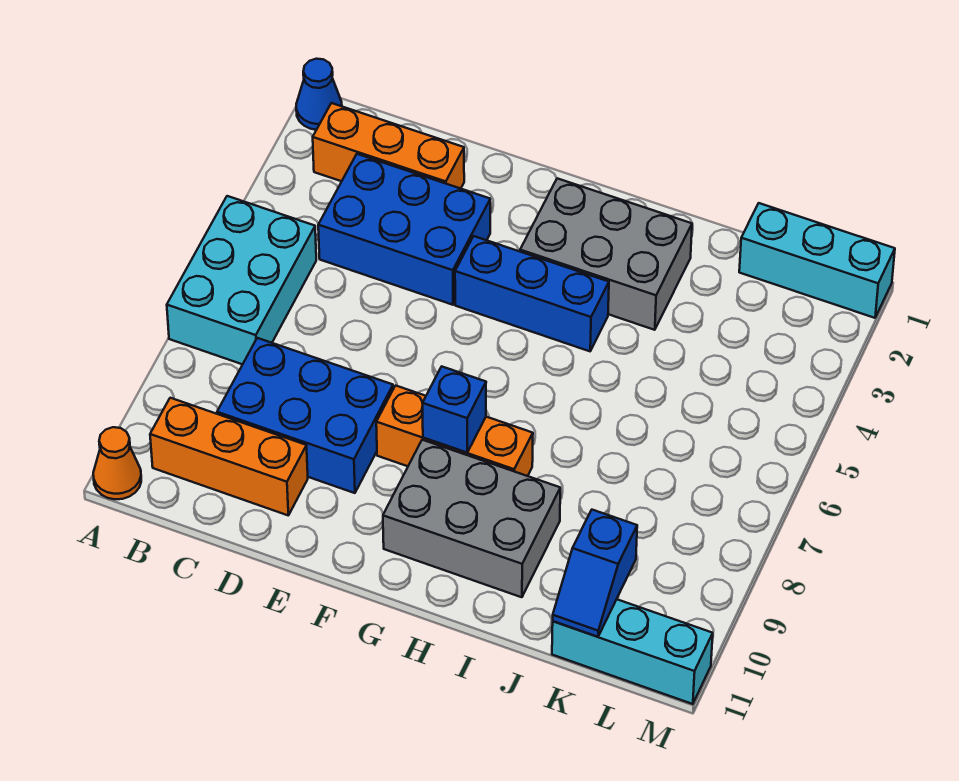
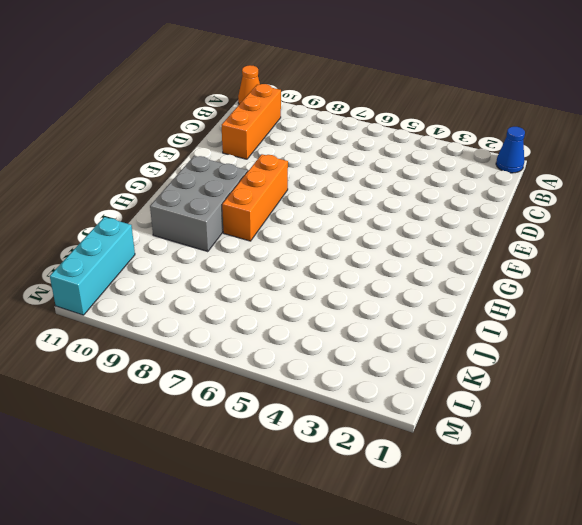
none -> cyan brick A5:B7 level 1
none -> orange brick B2:D2 level 1
none -> blue brick C3:E4 level 1

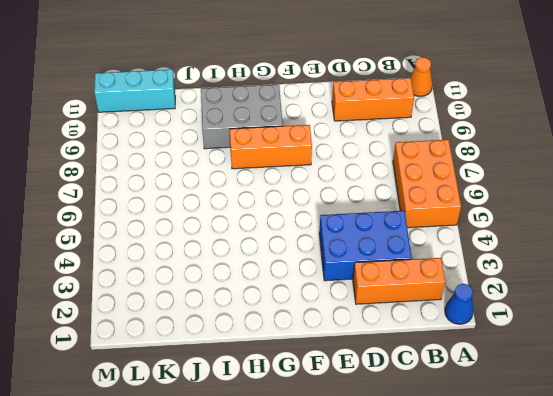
orange brick A5:B7 level 1 -> cyan brick A5:B7 level 1
none -> blue brick C8:E9 level 1
none -> blue brick F4:H4 level 1
none -> grey brick G2:I3 level 1

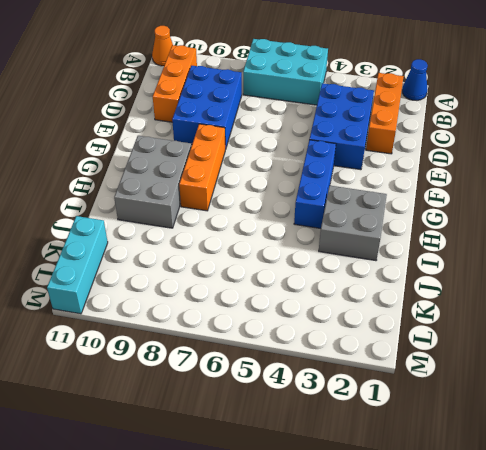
grey brick H2:I3 level 1 -> grey brick G2:I3 level 1
none -> cyan brick K1:M1 level 1
none -> blue brick G8 level 2
none -> blue slope K10:K11 level 2 top 10

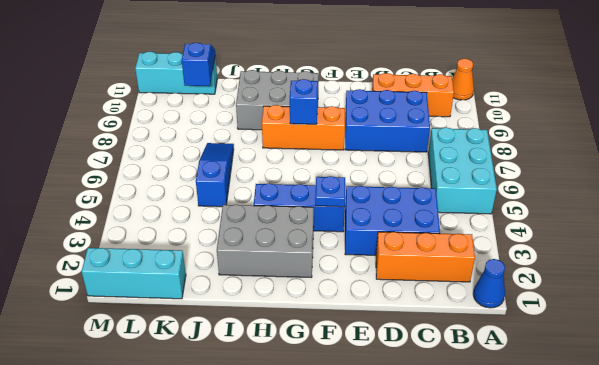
blue plate F4 level 2 -> none
blue slope J5:J7 level 1 top 5 -> none

